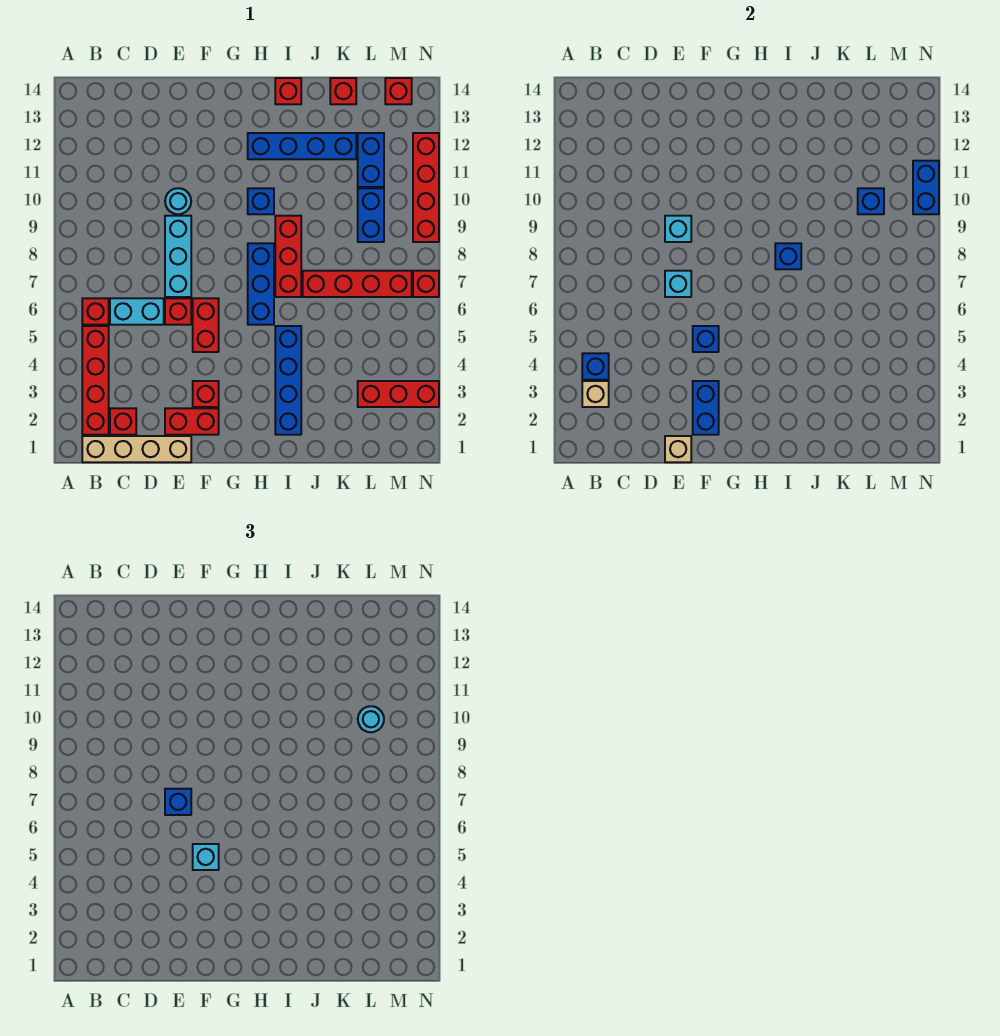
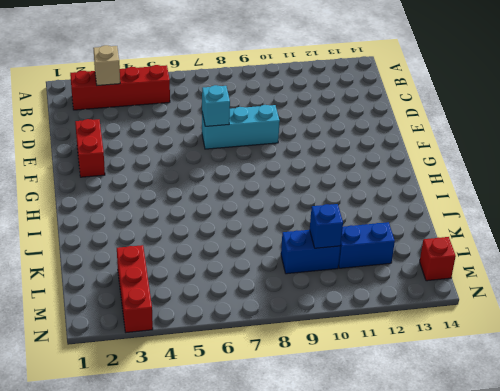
none -> tan brick B1:E1 level 1
none -> red brick B6 level 1
none -> red brick C2 level 1
none -> cyan brick C6:D6 level 1

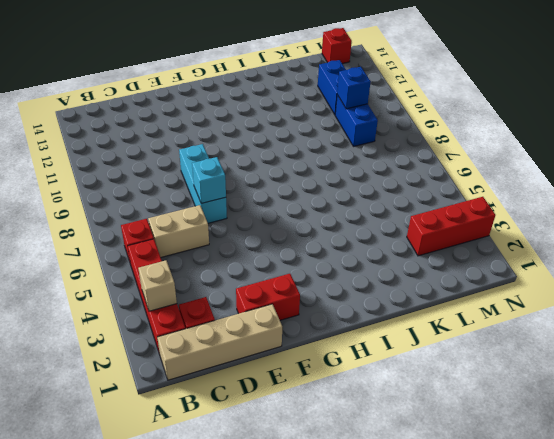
tan brick C6:D6 level 1 -> cyan brick C6:D6 level 1
none -> red brick E6 level 1
none -> cyan round brick E10 level 1
none -> red brick F3 level 1
none -> red brick F5:F6 level 1

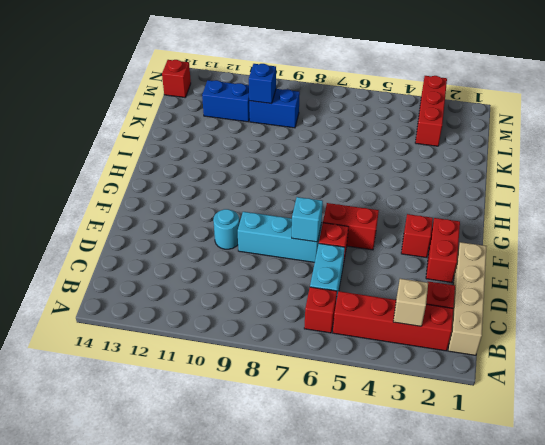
none -> blue brick H6:H8 level 1
none -> blue brick H10 level 1
none -> blue brick H12:K12 level 1
none -> blue brick I2:I5 level 1

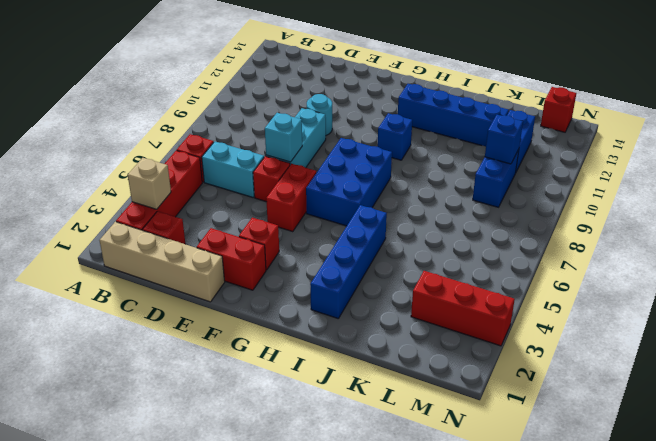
blue brick G6:H8 level 1 -> blue brick H6:H8 level 1
none -> red brick I7:I9 level 1
none -> red brick I14 level 1
none -> red brick J7:M7 level 1
none -> red brick K14 level 1

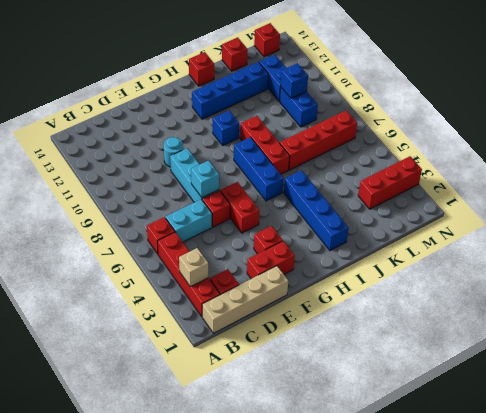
none -> red brick N7 level 1
none -> red brick N9:N12 level 1
none -> blue brick B4 level 2
none -> tan brick E1 level 2

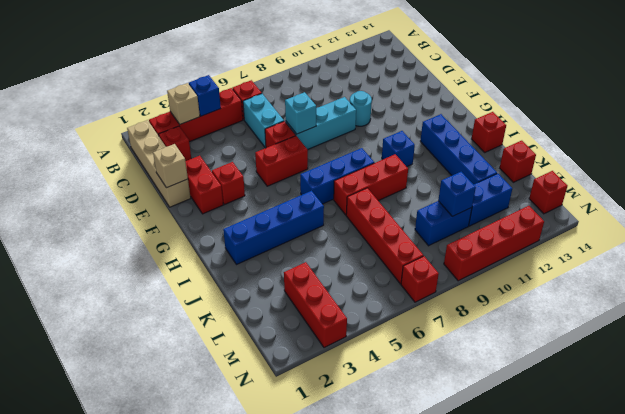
none -> cyan brick E9 level 2
none -> blue brick F2:F3 level 2
none -> blue brick F5 level 2
none -> blue brick I8 level 2

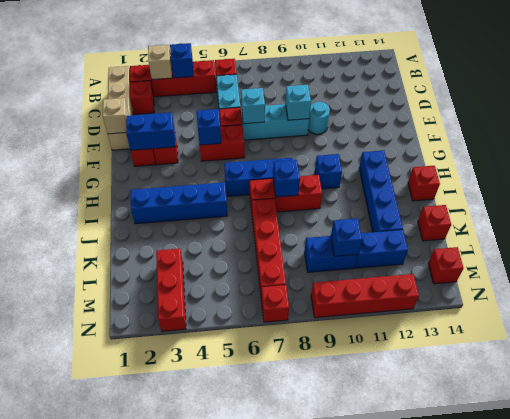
none -> blue brick N10:N11 level 2
none -> blue brick E7 level 3
none -> cyan brick F5 level 3
none -> cyan round brick L10 level 3

